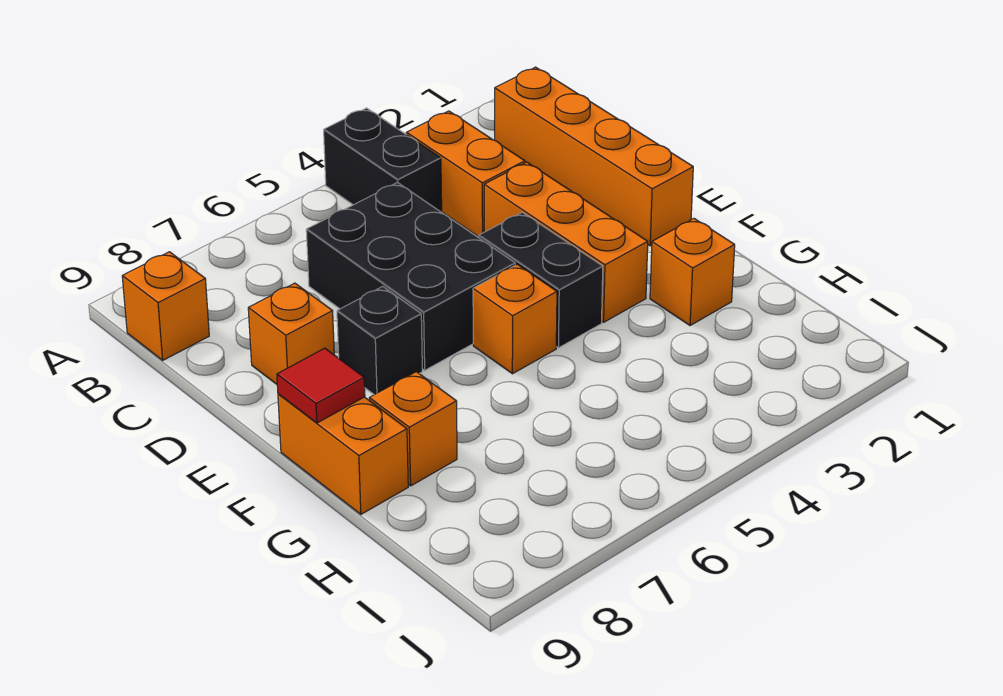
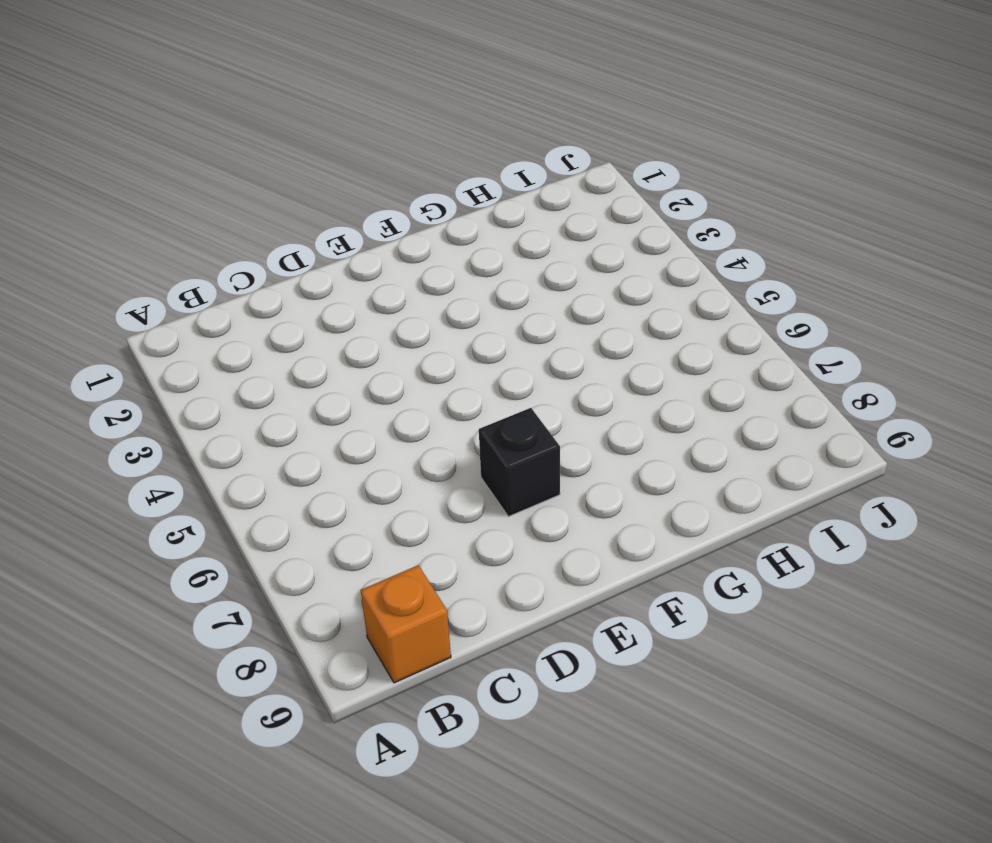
none -> black brick A4:B4 level 1
none -> orange brick B1:E1 level 1
none -> orange brick B3:C3 level 1

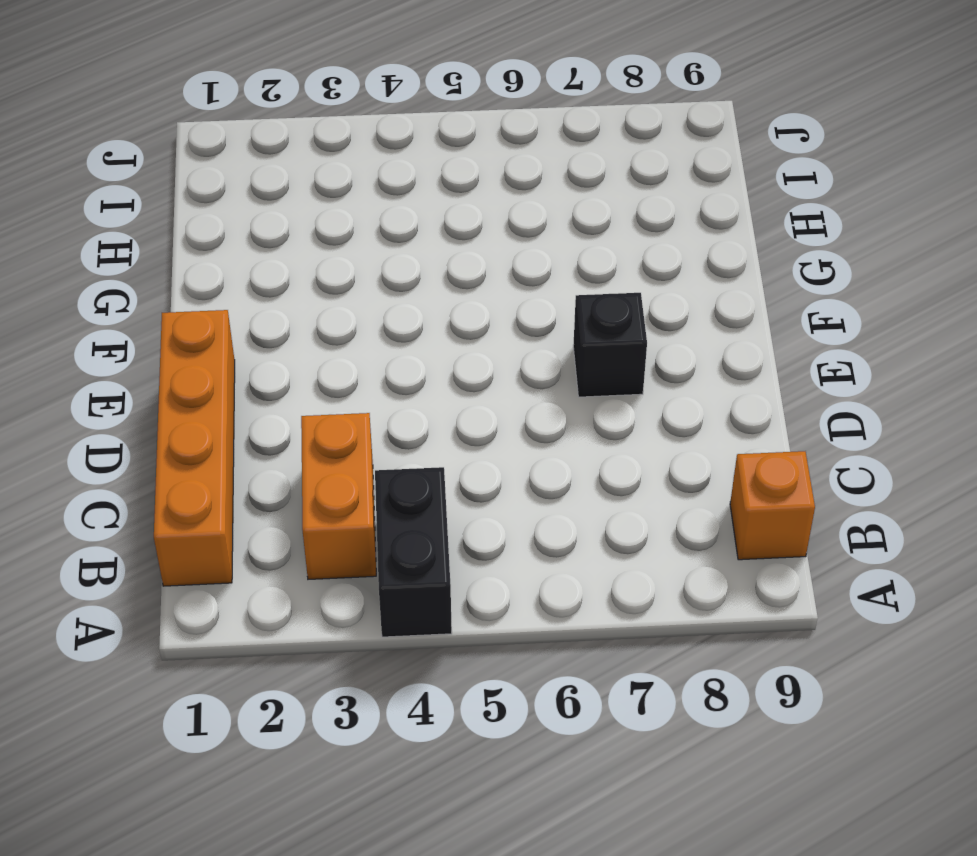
none -> black brick C5:E6 level 1
none -> orange brick D3:F3 level 1
none -> orange brick D8 level 1

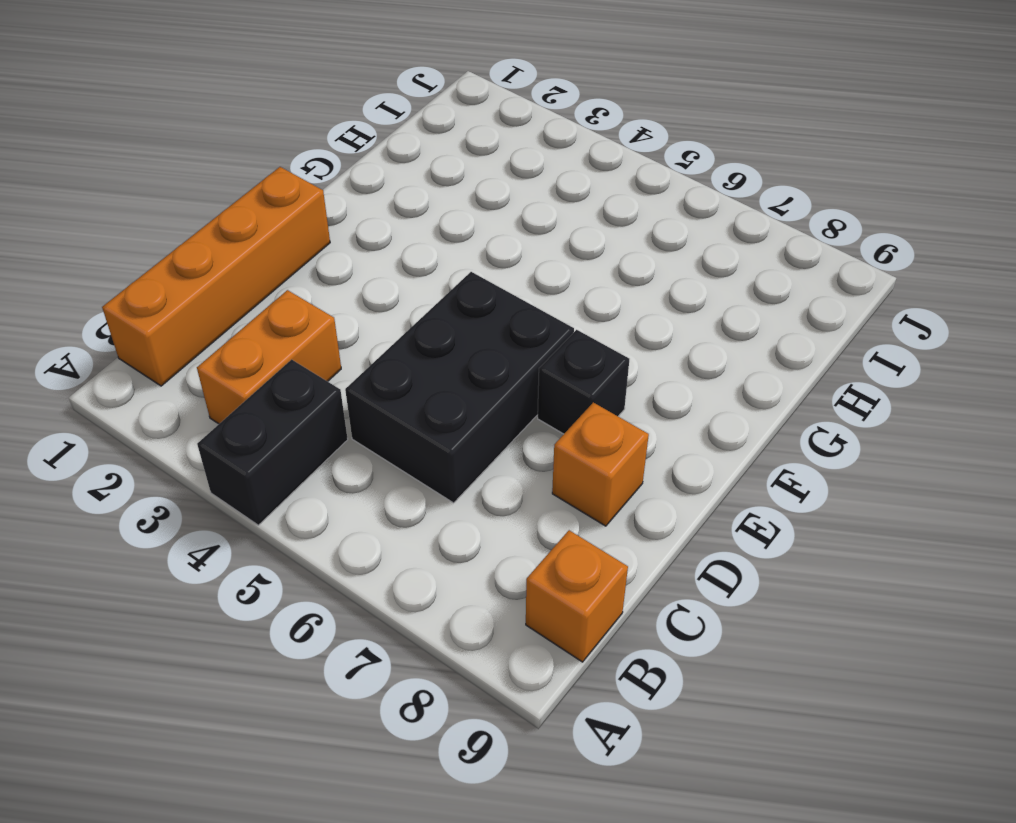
none -> orange brick D3:F3 level 1
none -> black brick E4:F4 level 1
none -> orange brick F5 level 1

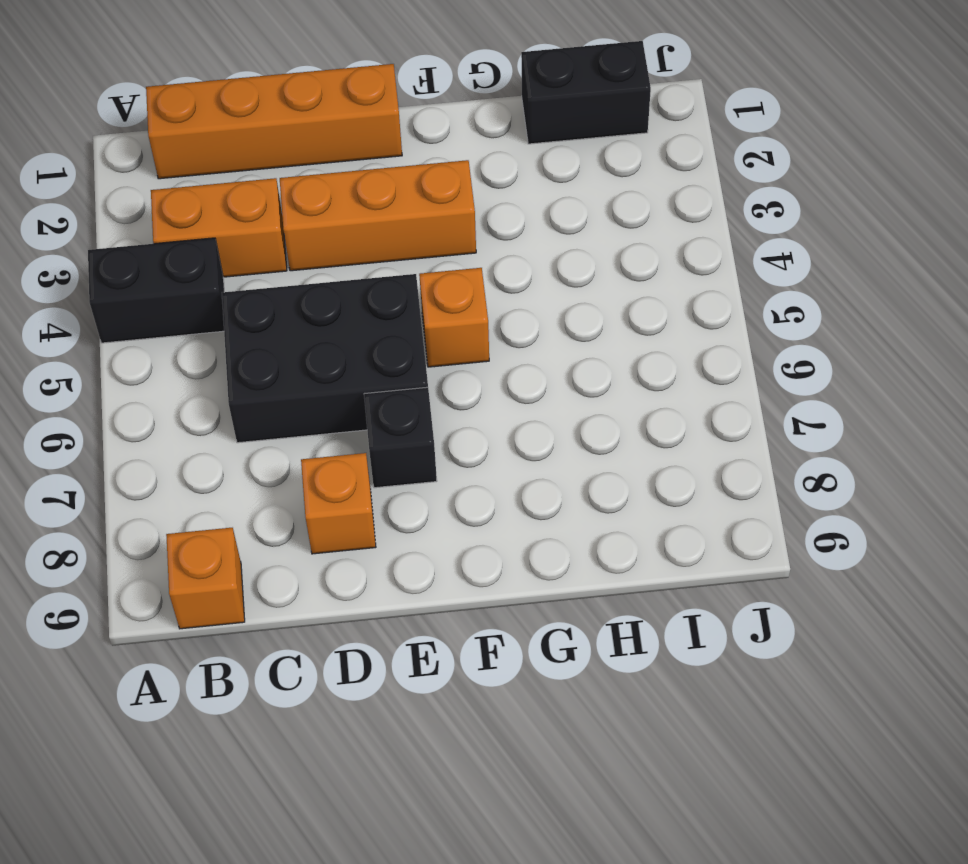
black brick H1:I1 level 1 -> black brick E4:F4 level 1
none -> orange brick F9:G9 level 1
none -> orange brick G2 level 1
none -> orange brick G8 level 1

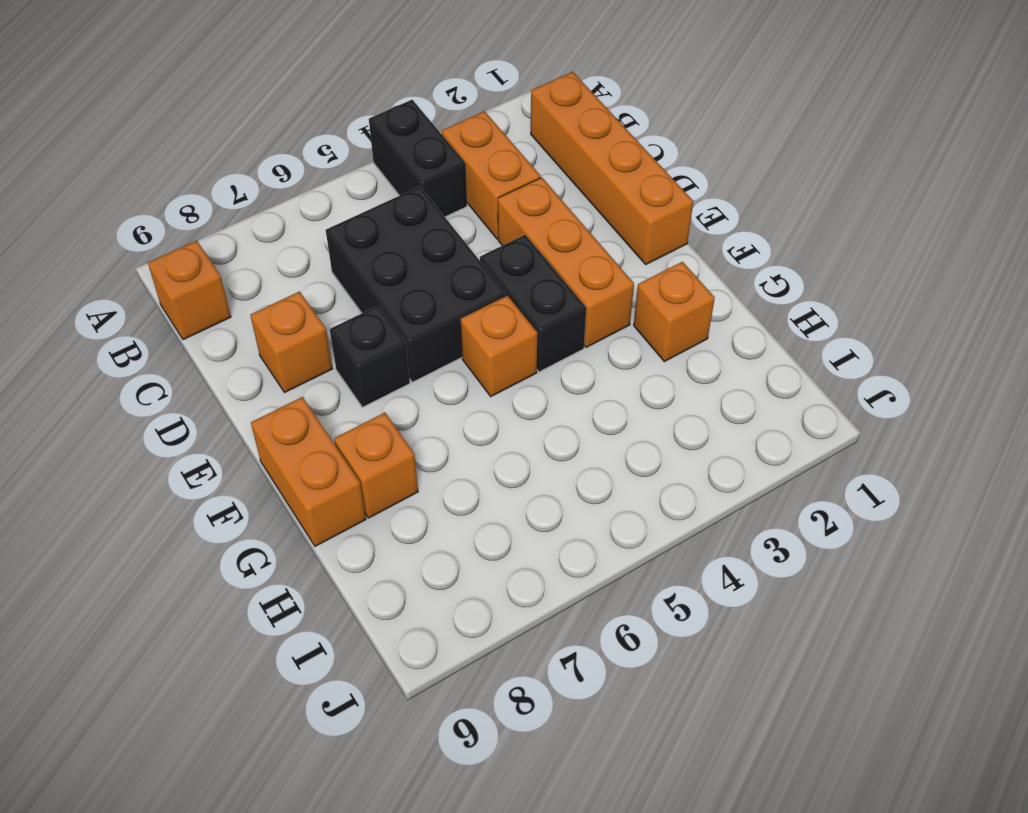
none -> red tile F9 level 2

